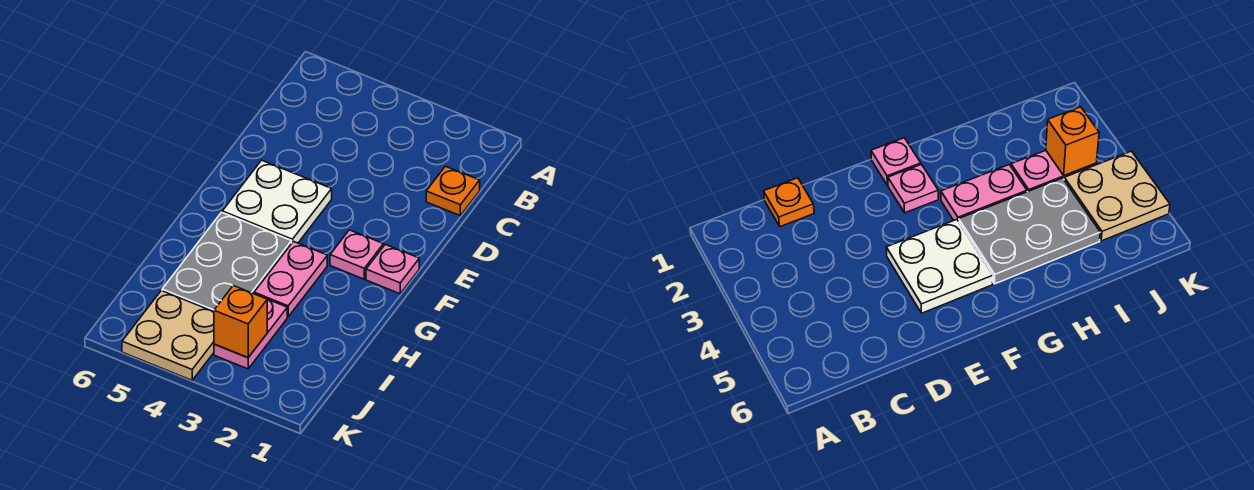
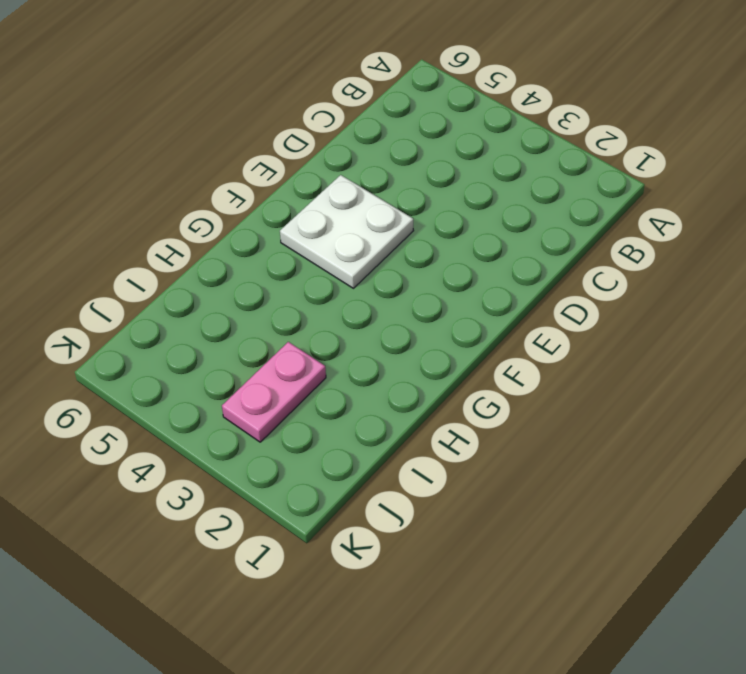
none -> orange plate C1 level 1
none -> pink plate F1 level 1

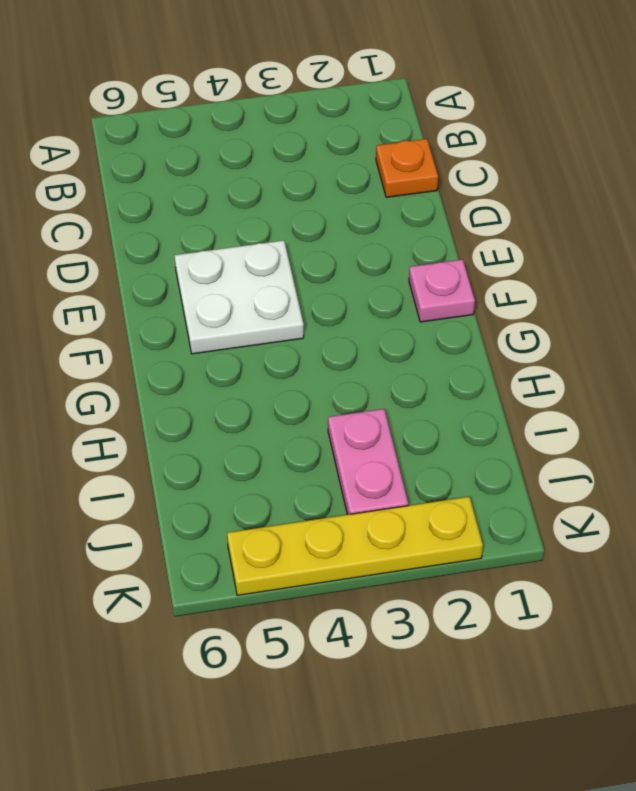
yellow plate K2:K5 level 1 -> tan plate J4:K5 level 1
none -> pink plate F2 level 1
none -> pink plate G3:H3 level 1

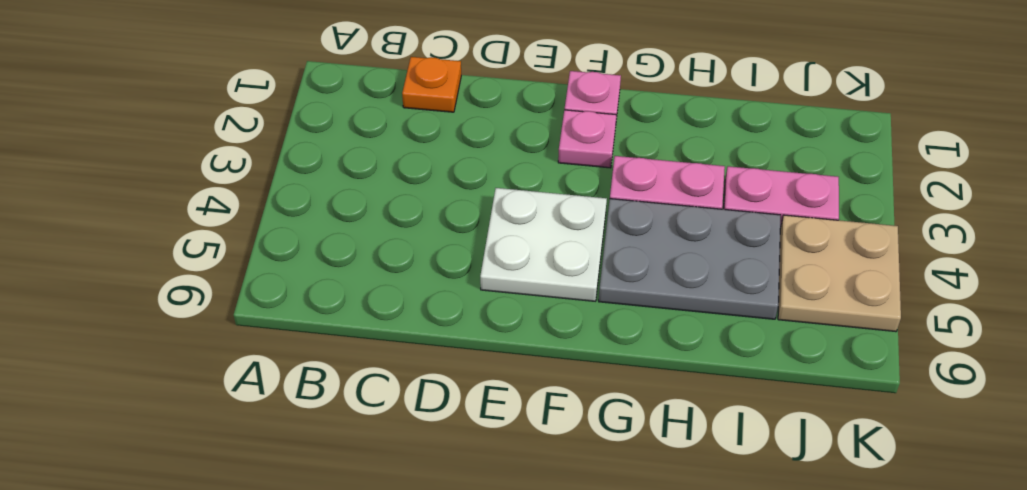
none -> orange brick J3 level 2

